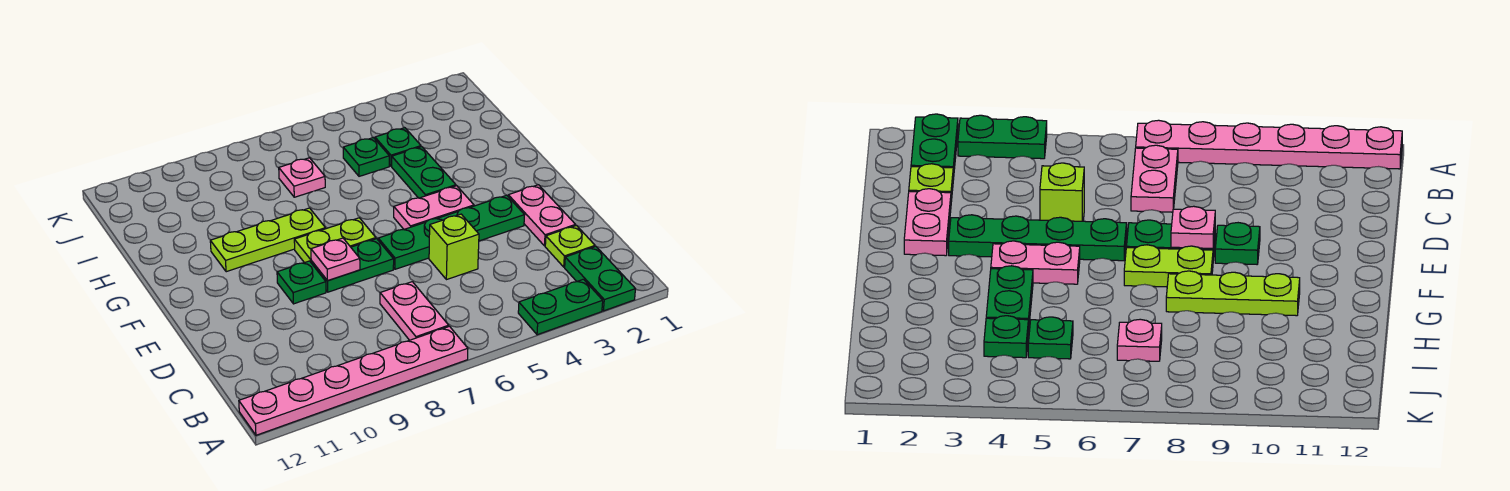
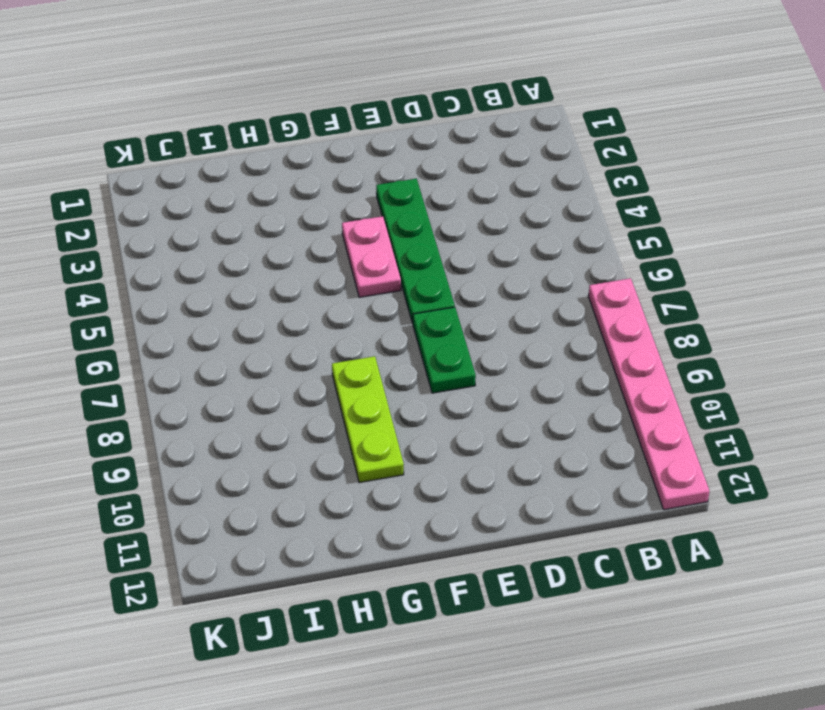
none -> green plate A2:B2 level 1
none -> green plate A3:A4 level 1
none -> pink plate B7:C7 level 1

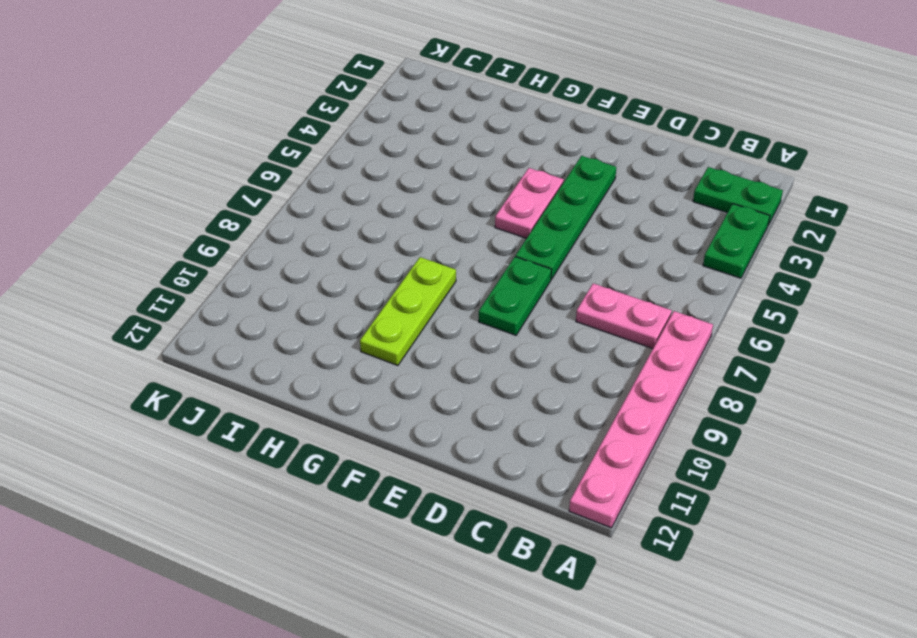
none -> lime plate C2 level 1
none -> pink plate D2:E2 level 1
none -> lime brick D5 level 1

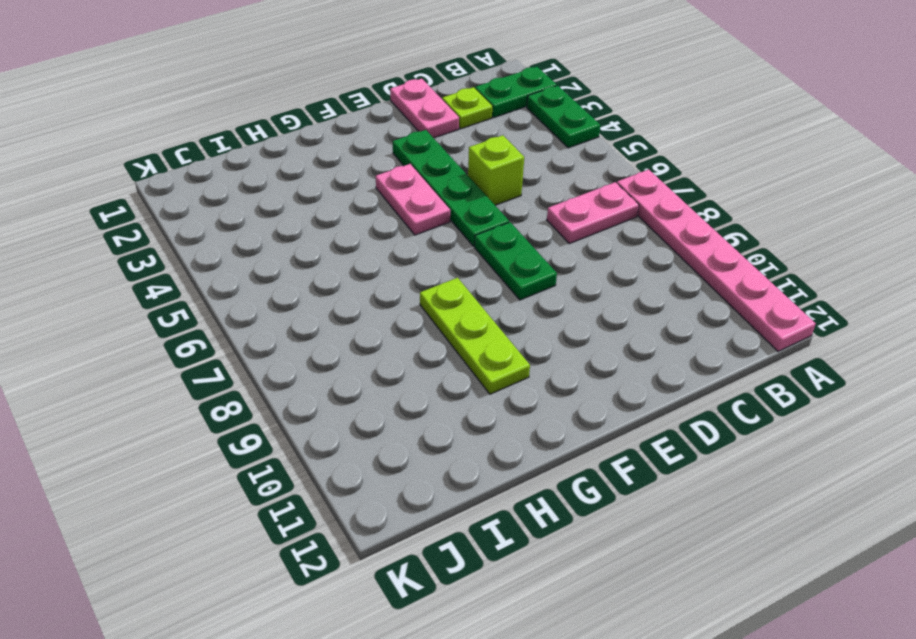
pink plate D1:D2 level 1 -> pink plate D2:E2 level 1
none -> green plate E9 level 1
none -> lime plate F7:F8 level 1
none -> green plate G4:H4 level 1

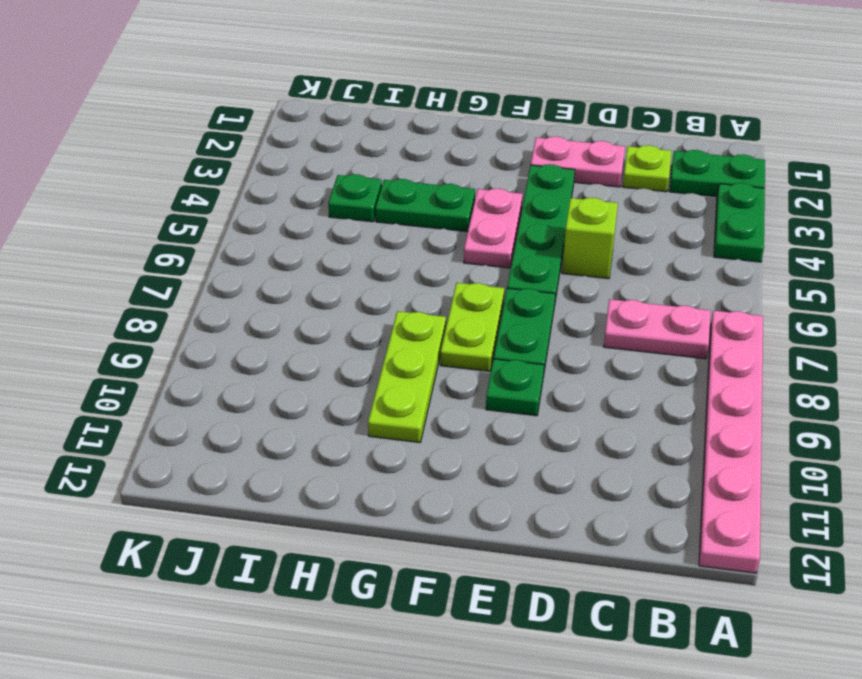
none -> green plate I5 level 1
none -> pink plate I7 level 1
none -> pink plate E8 level 2

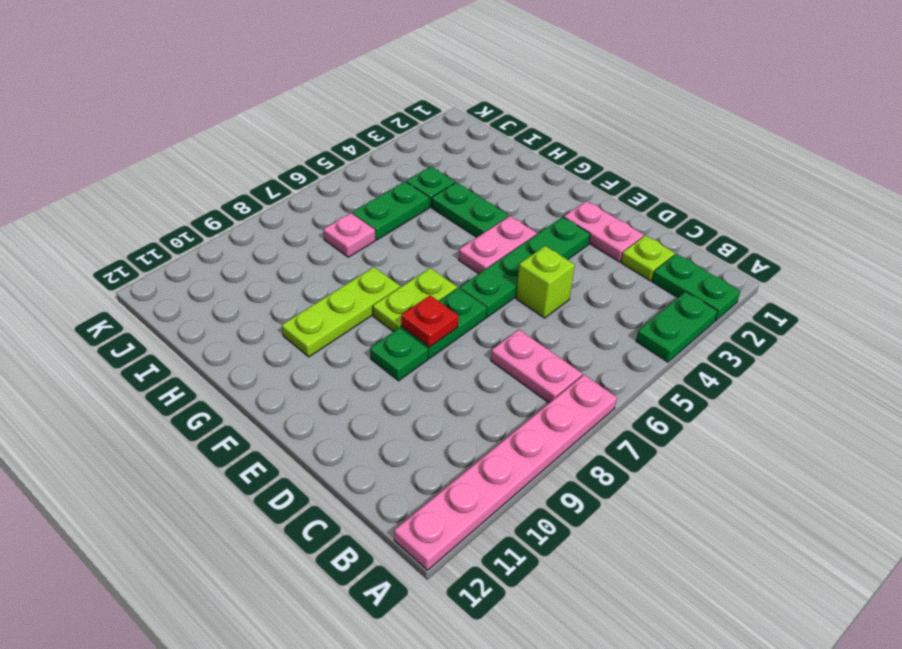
red plate E8 level 2 -> pink plate E8 level 2
green plate I5:I6 level 1 -> green plate I5 level 1

